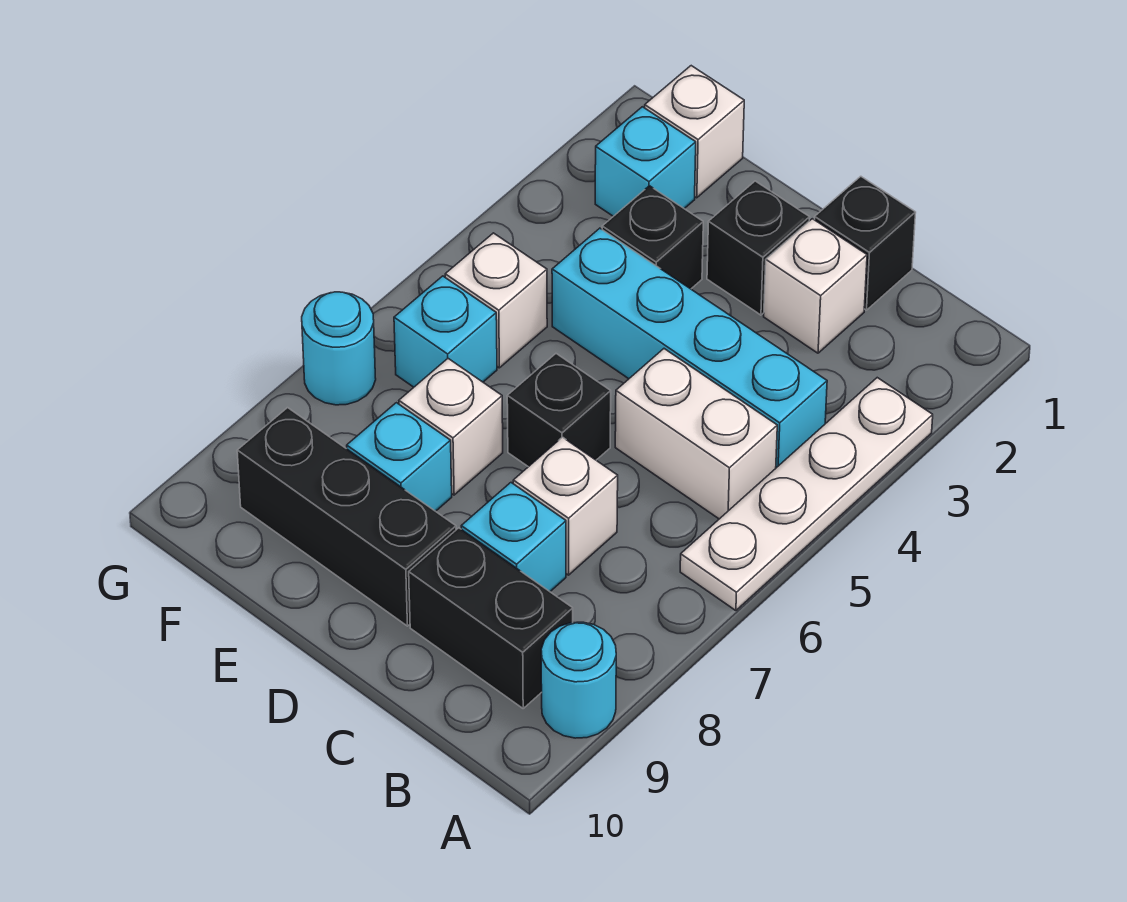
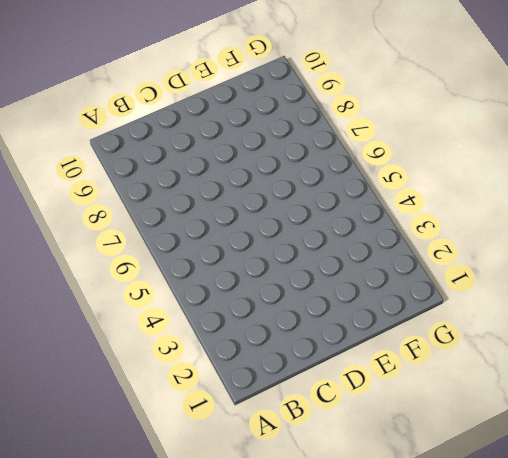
none -> white plate A3:A6 level 1
none -> cyan round brick A9 level 1
none -> cyan brick B4:E4 level 1

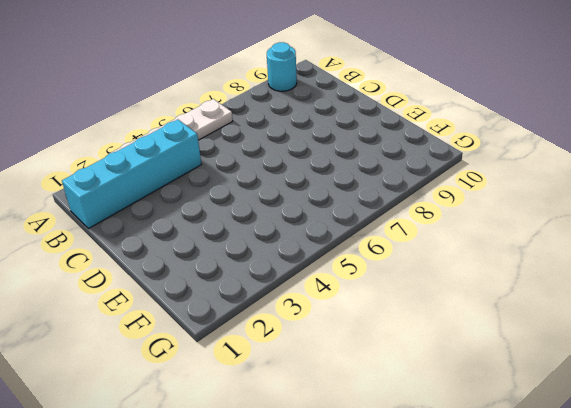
cyan brick B1:B4 level 1 -> cyan brick B4:E4 level 1
none -> white brick B5:C5 level 1
none -> black brick B9:C9 level 1
none -> black brick C1 level 1

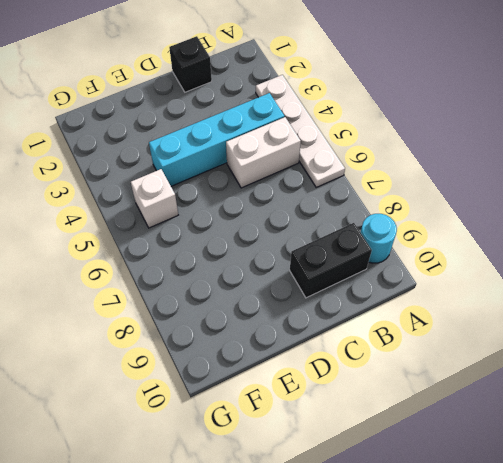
none -> white brick C2 level 1
none -> white brick C7 level 1
none -> cyan brick C8 level 1

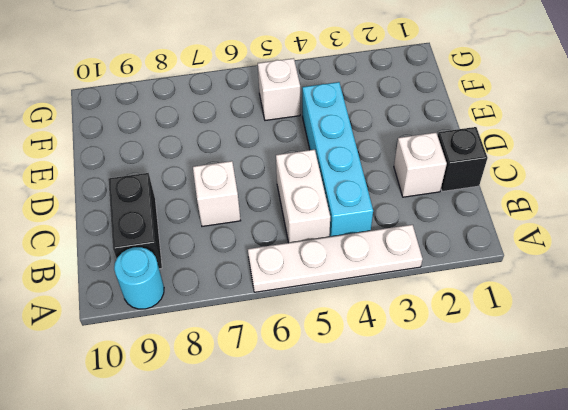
none -> cyan brick C8 level 1
none -> black brick D2 level 1
none -> black brick D6 level 1

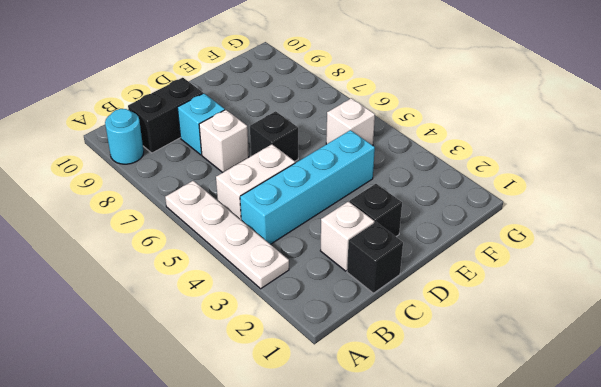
none -> black brick D9:F9 level 1
none -> black brick E3 level 1
none -> white brick E7 level 1

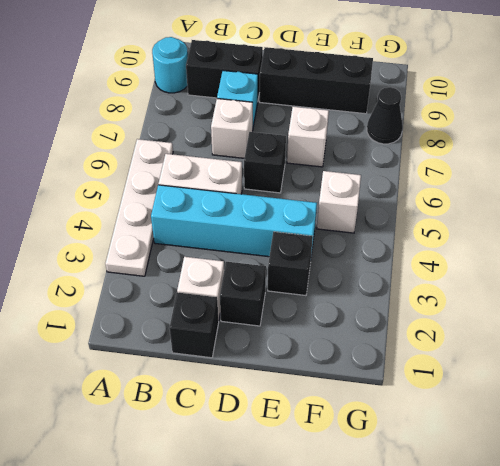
black cone G8 level 1 -> none
none -> cyan brick E8 level 1
none -> white brick F1 level 1
none -> cyan brick F2 level 1

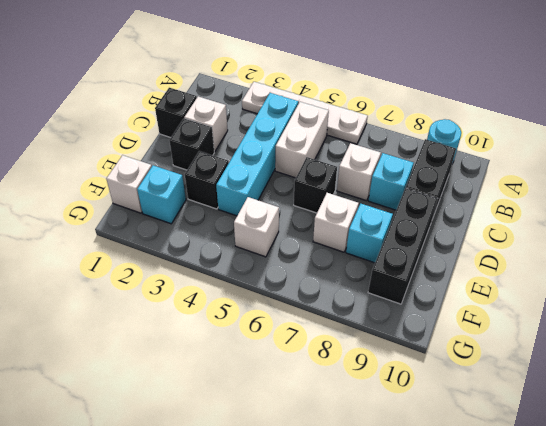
none -> cyan brick F6 level 1
none -> cyan round brick G7 level 1

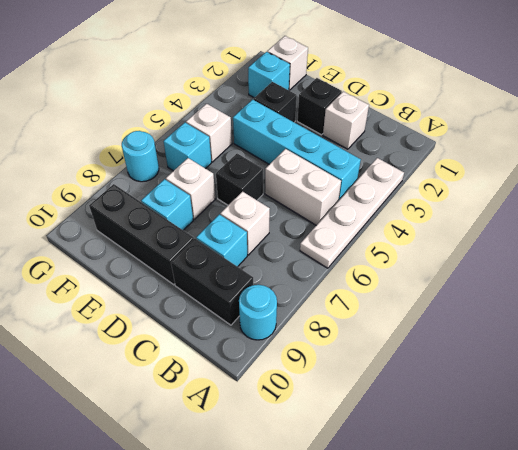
none -> black brick C1 level 1

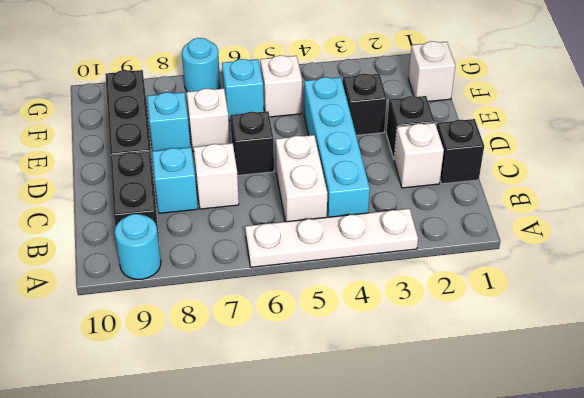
none -> cyan brick F2 level 1

